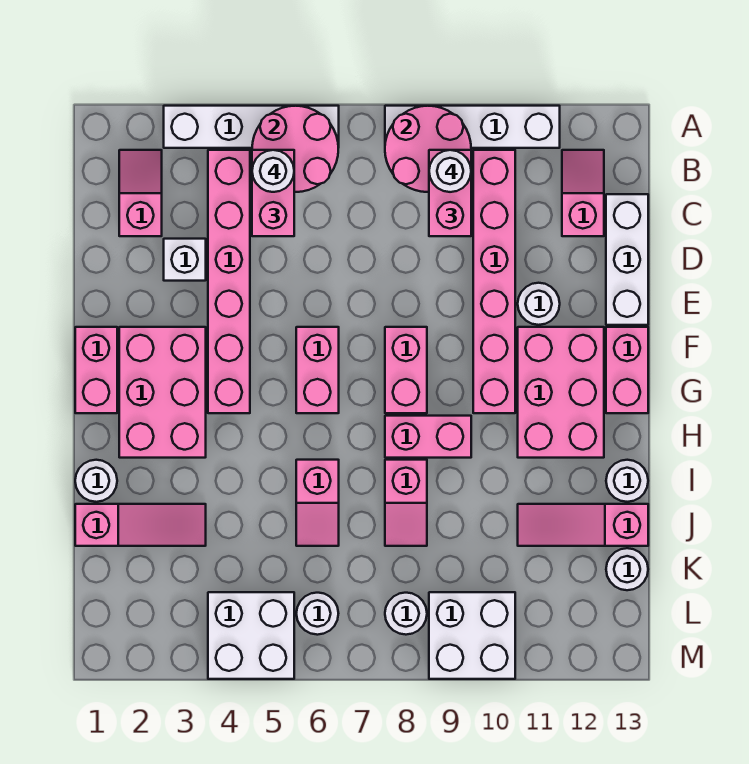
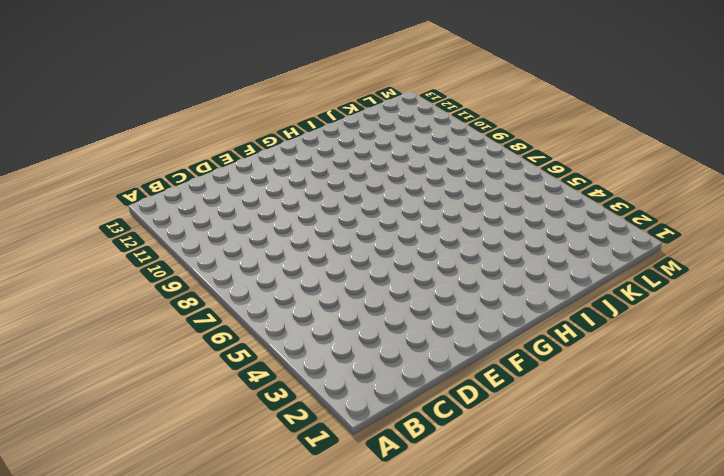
none -> white brick A3:A6 level 1
none -> white brick A8:A11 level 1
none -> pink slope B2:C2 level 1 top C
none -> pink brick B4:G4 level 1

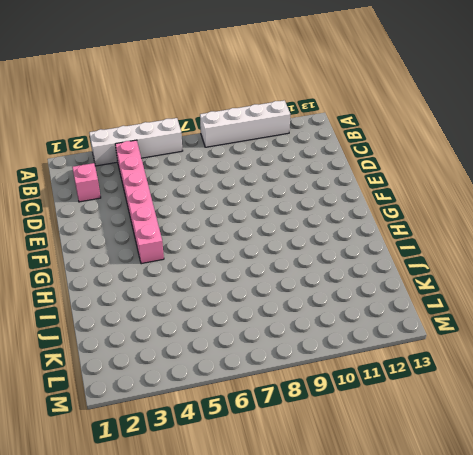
none -> pink brick B10:G10 level 1
none -> pink slope B12:C12 level 1 top C
none -> white brick C13:E13 level 1
none -> white brick D3 level 1

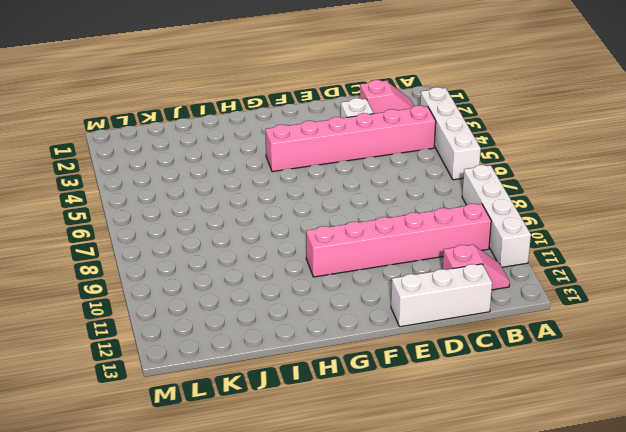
none -> white round brick E11 level 1
none -> pink brick F1:G1 level 1
none -> pink brick F2:H3 level 1
none -> pink brick F6:G6 level 1

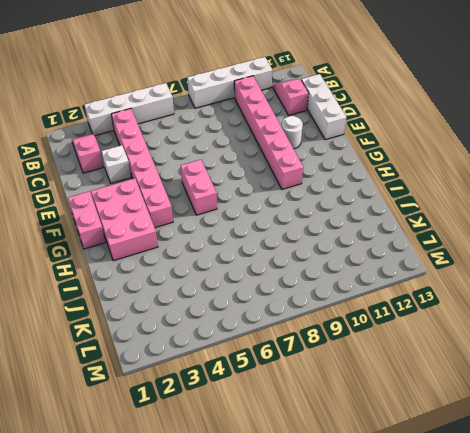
none -> pink brick F8:G8 level 1
none -> pink brick F11:H12 level 1
none -> pink brick F13:G13 level 1
none -> pink brick H8:H9 level 1

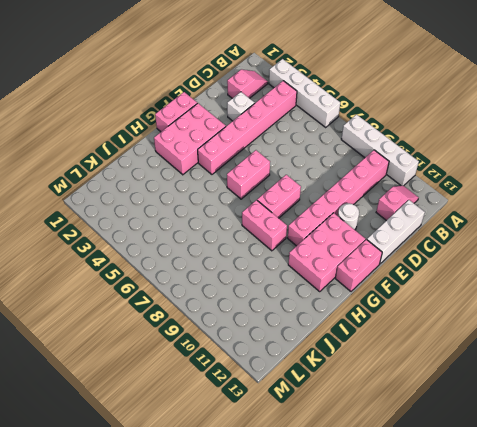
none -> white round brick I1 level 1
none -> pink slope I6:J6 level 1 top I
none -> pink slope I8:J8 level 1 top I
none -> white round brick I13 level 1

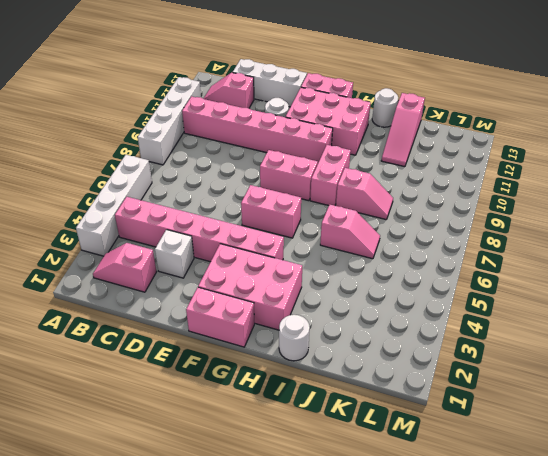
none -> pink slope J1:J3 level 1 top 1
none -> white round brick K13 level 1
none -> white brick L4:M5 level 1
none -> white round brick L6 level 1

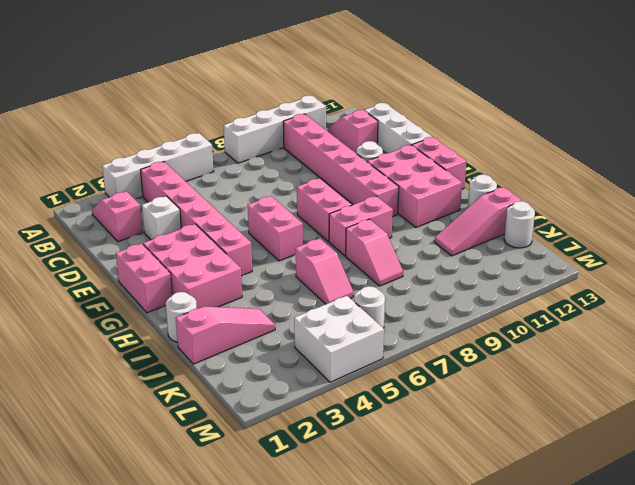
none -> white round brick L8 level 1
none -> white brick L9:M10 level 1
none -> pink round brick A5:B6 level 2
none -> pink round brick A8:B9 level 2

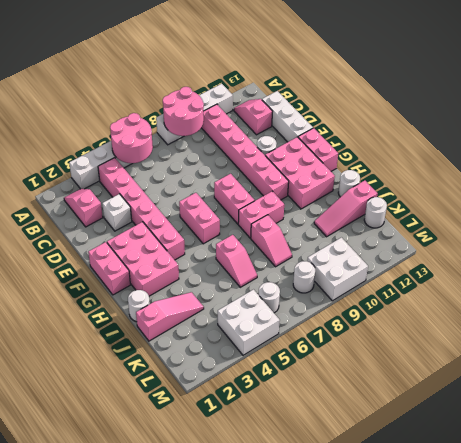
none -> pink brick B5:C5 level 3
none -> pink brick B9:C9 level 3
none -> white round brick B5 level 4
none -> white round brick B9 level 4

